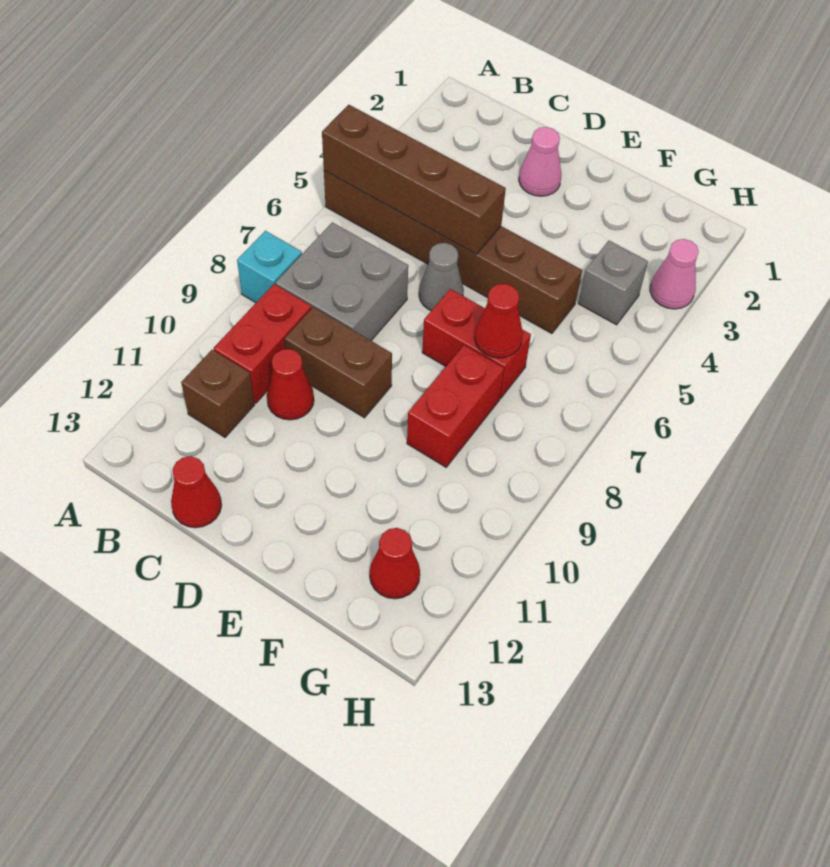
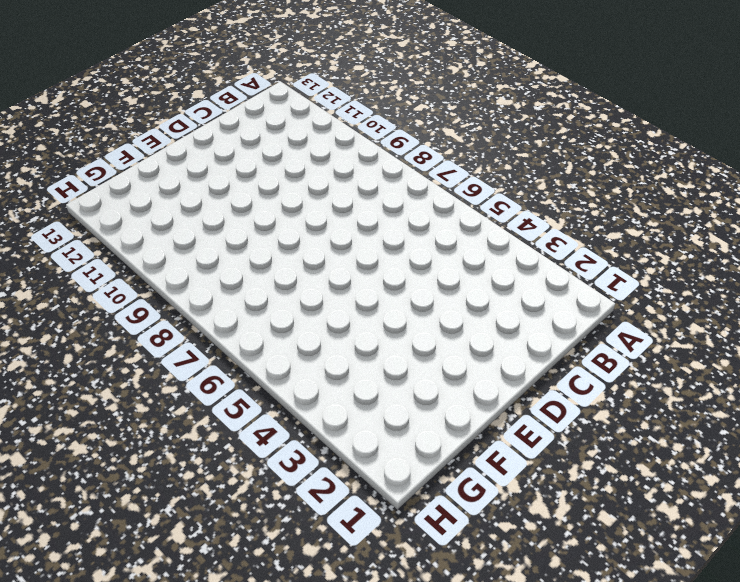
none -> brown brick A5:F5 level 1
none -> cyan brick A8 level 1
none -> grey brick B7:C8 level 1

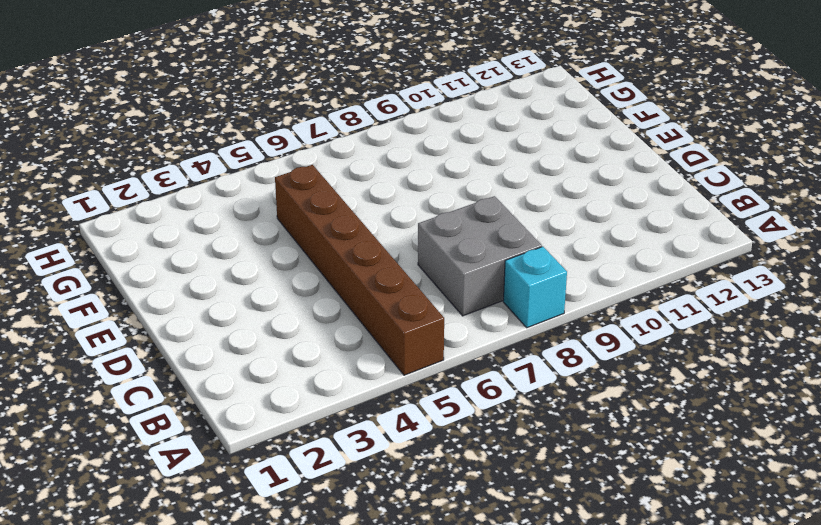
none -> red brick B9:B10 level 1
none -> brown brick B11 level 1
none -> brown brick C9:D9 level 1

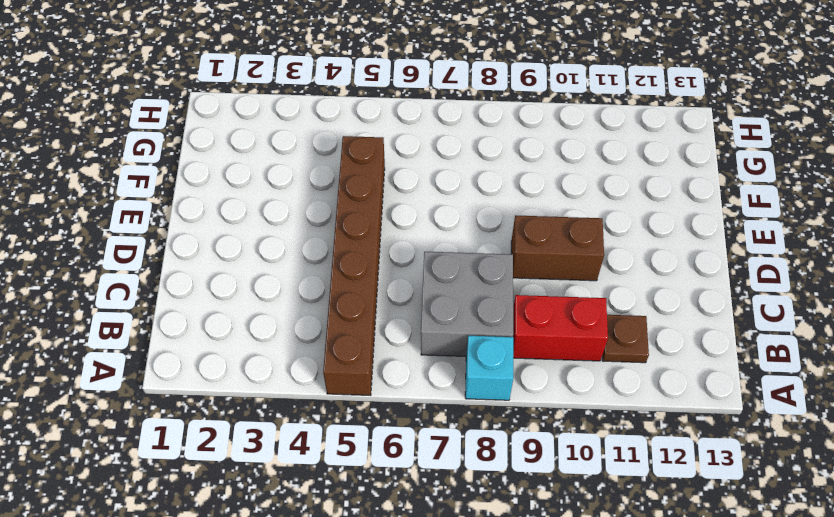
brown plate B11 level 1 -> brown brick B11 level 1
brown brick D9:D10 level 1 -> brown brick C9:D9 level 1
none -> red cone C10 level 1
none -> red cone C13 level 1
none -> pink cone D2 level 1

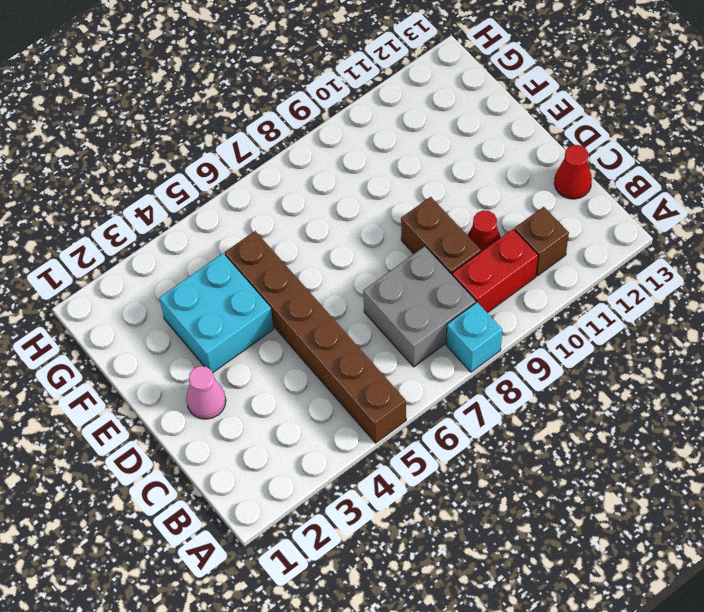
cyan brick E3:F4 level 1 -> none
none -> grey cone D6 level 1
none -> red brick E7:F7 level 1
none -> red brick F8:F9 level 1

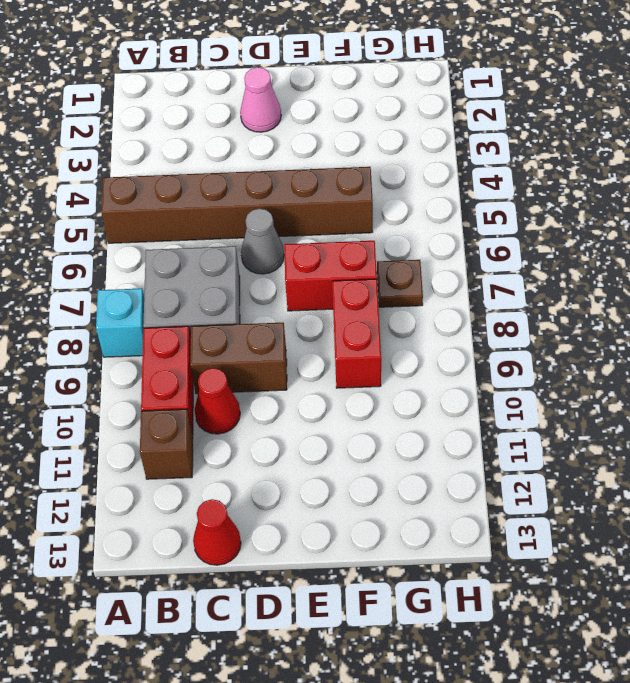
brown plate G7 level 1 -> none
none -> grey brick G4 level 1
none -> red cone G12 level 1
none -> pink cone H3 level 1

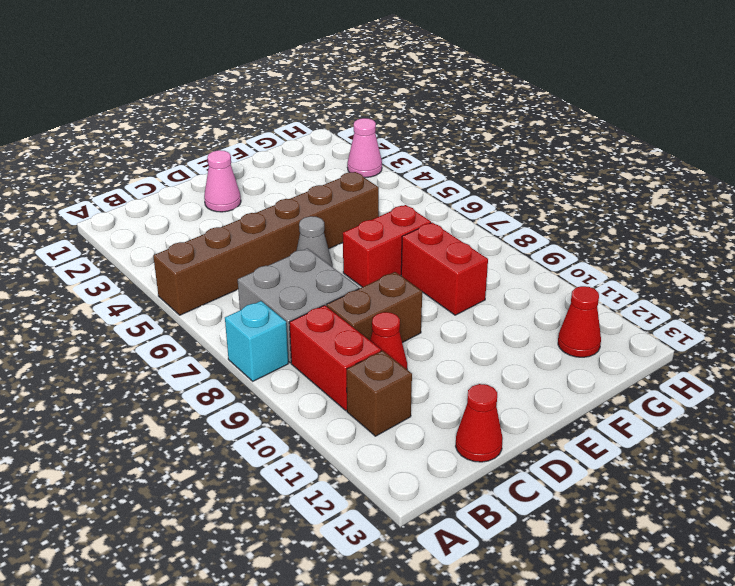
none -> grey brick G4 level 1
none -> brown brick A5:D5 level 2
none -> red cone F7 level 2

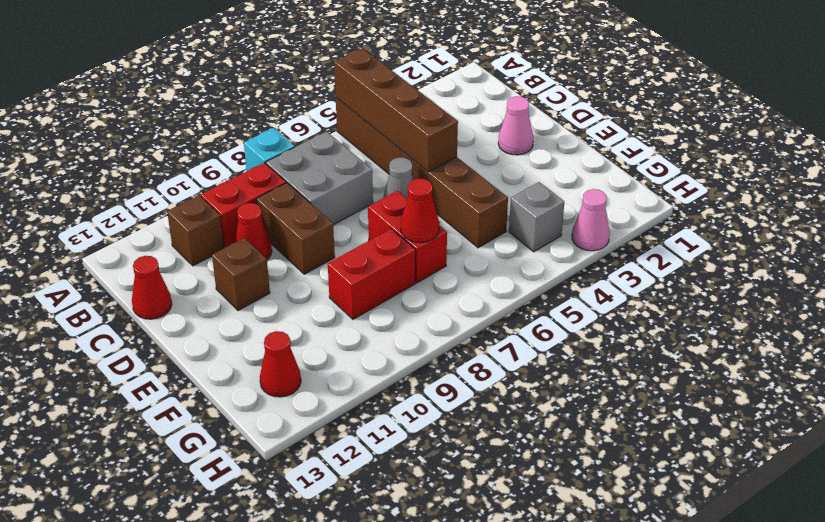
brown brick D11 level 1 -> none

